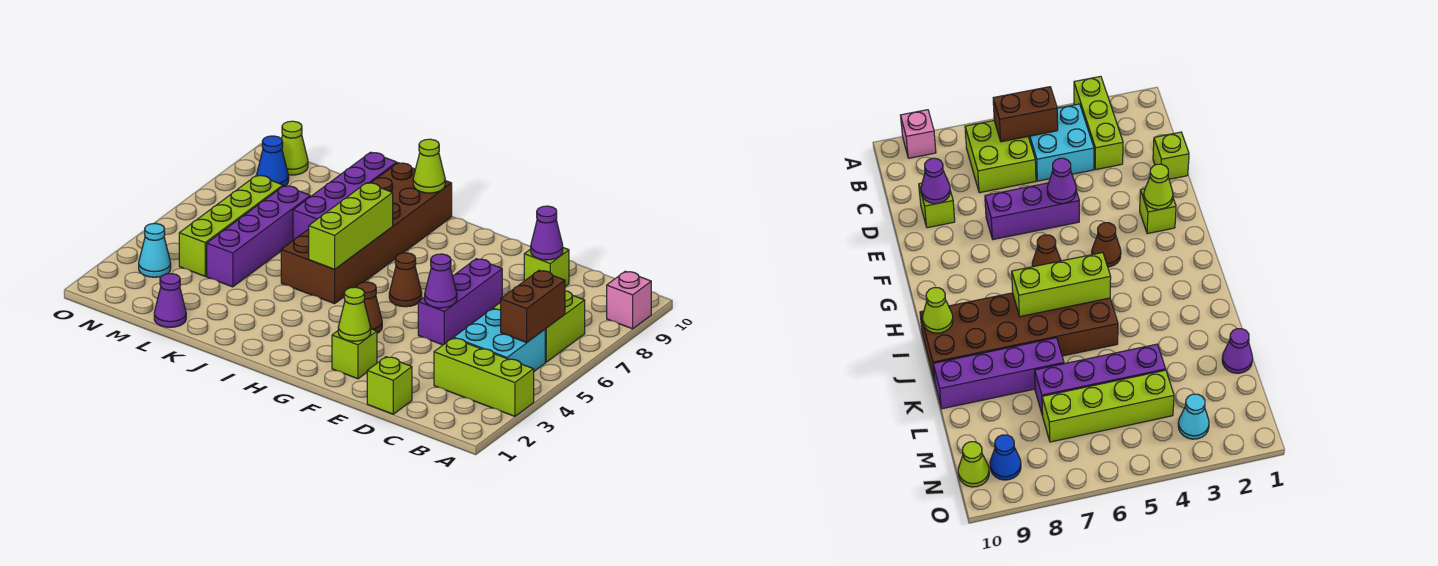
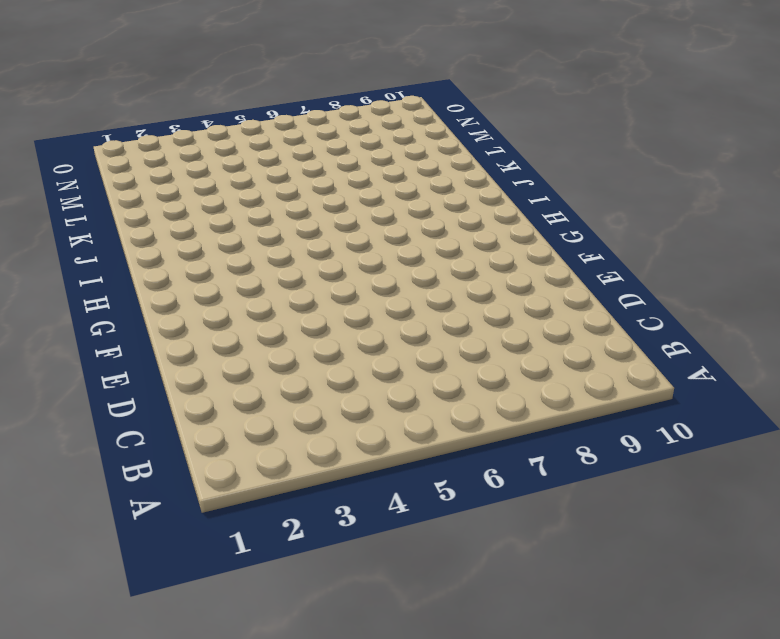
none -> lime brick A3:C3 level 1
none -> pink brick A9 level 1
none -> cyan brick B4:C5 level 1

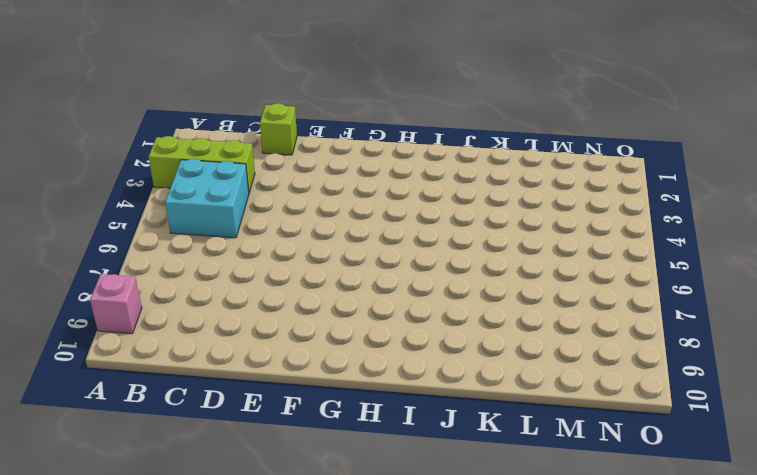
none -> lime brick B6:C7 level 1
none -> lime brick D9 level 1
none -> purple brick E5:E7 level 1

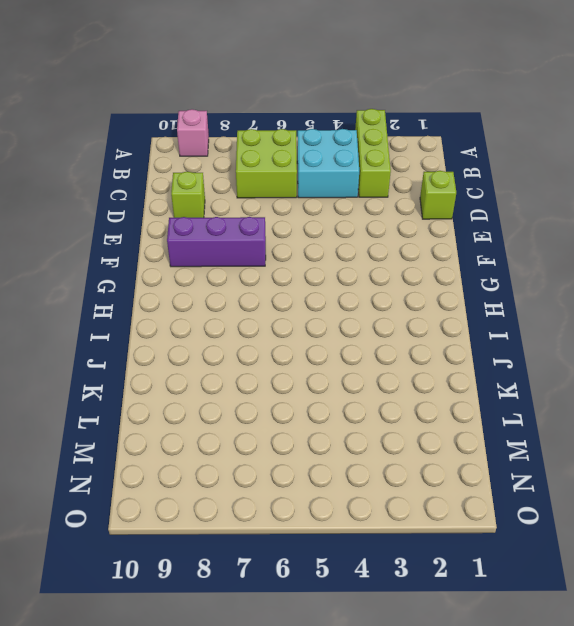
purple brick F7:F9 level 1 -> purple brick E5:E7 level 1
none -> lime brick F2 level 1
none -> brown cone G4 level 1
none -> brown cone G6 level 1

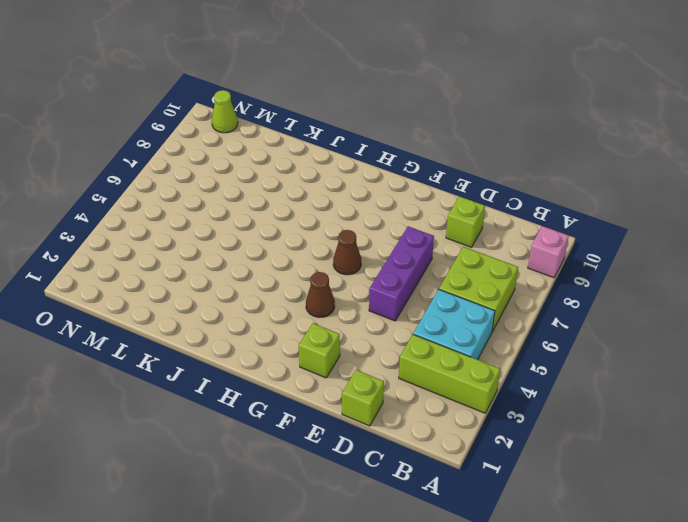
none -> brown brick I5:J10 level 1
none -> purple brick K7:K10 level 1
none -> purple cone L1 level 1

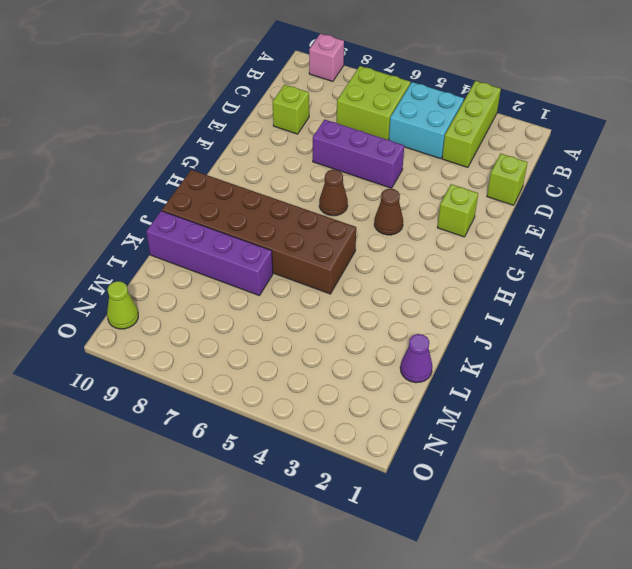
none -> purple brick L4:L7 level 1
none -> lime brick M4:M7 level 1
none -> cyan cone N3 level 1

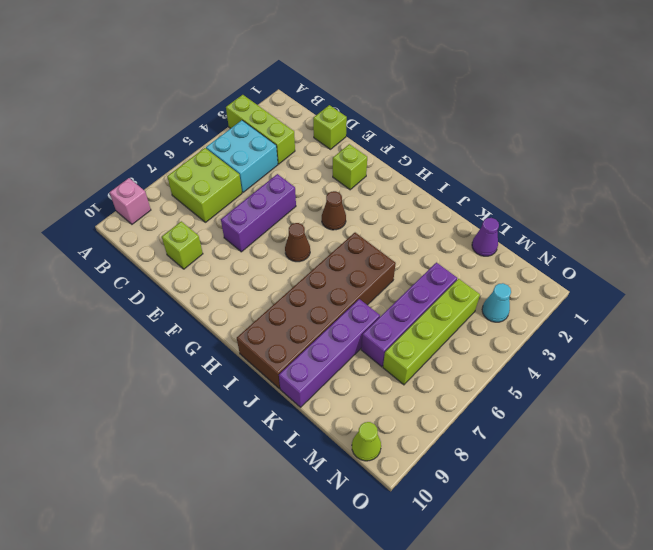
none -> blue cone N9 level 1
none -> brown brick B5:B6 level 2
none -> purple cone D9 level 2

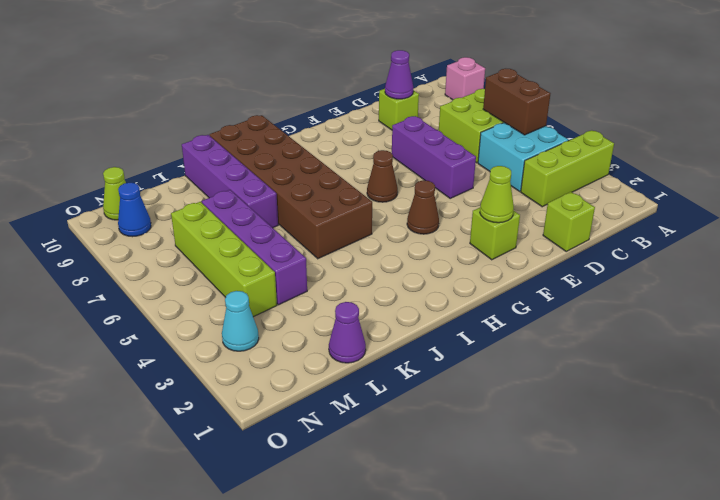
none -> purple cone E5 level 2
none -> lime brick I5:I7 level 2
none -> lime cone I10 level 2

